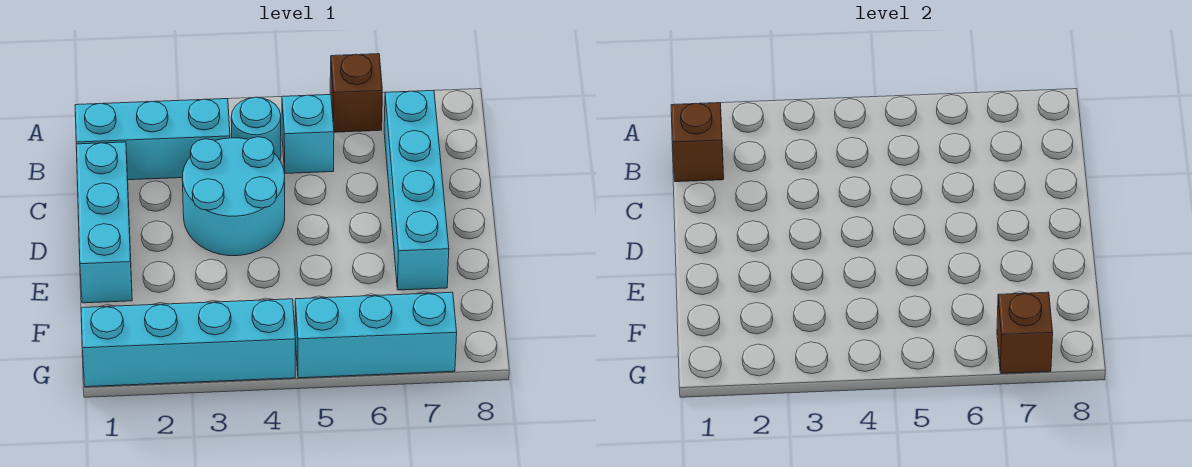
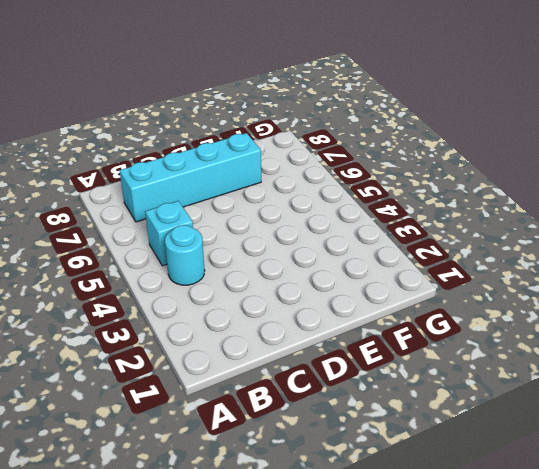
none -> brown brick A6 level 1
none -> cyan brick B1:B3 level 1

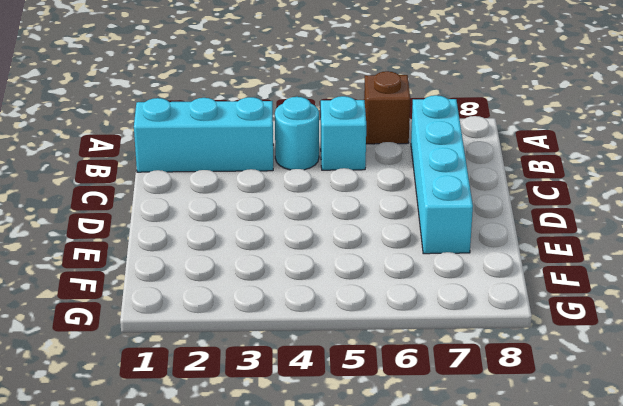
none -> cyan brick C1:E1 level 1
none -> cyan round brick C3:D4 level 1

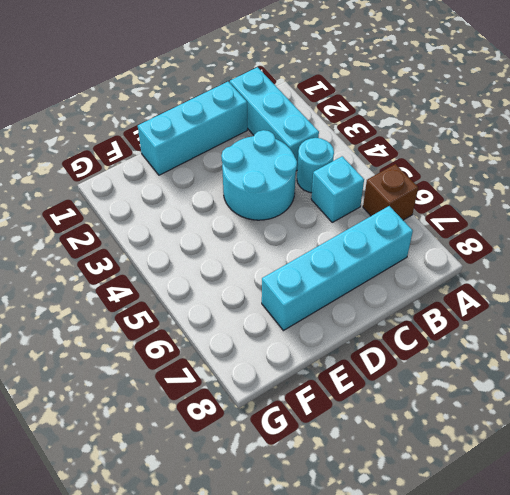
none -> cyan brick G1:G4 level 1
none -> cyan brick G5:G7 level 1

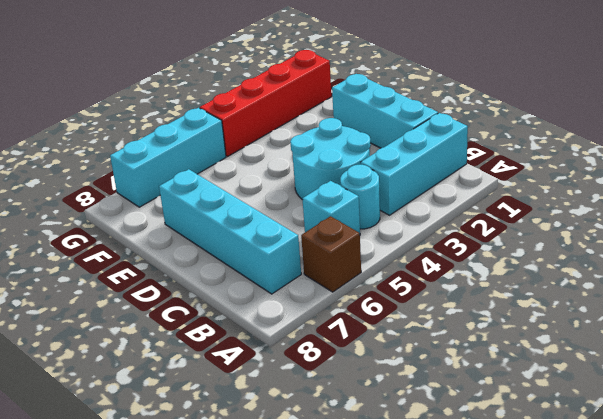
red brick G1:G4 level 1 -> cyan brick G1:G4 level 1
none -> brown brick B1 level 2
none -> brown brick G7 level 2

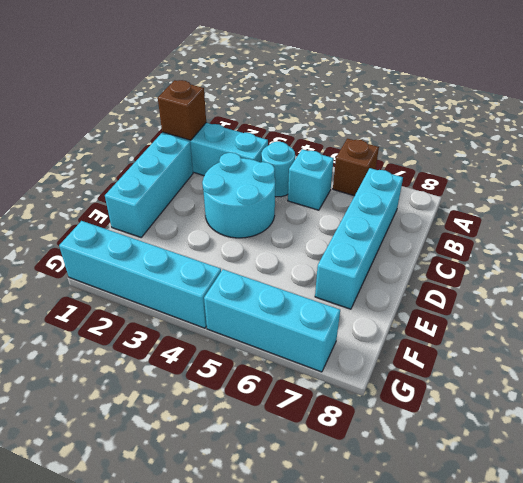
none -> brown brick G7 level 2

